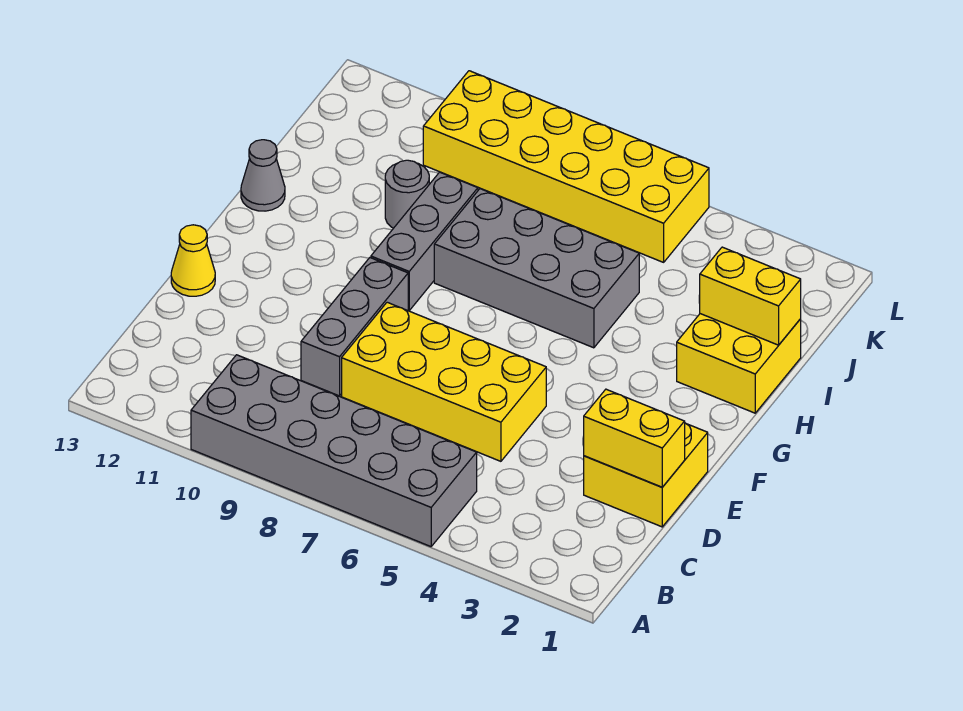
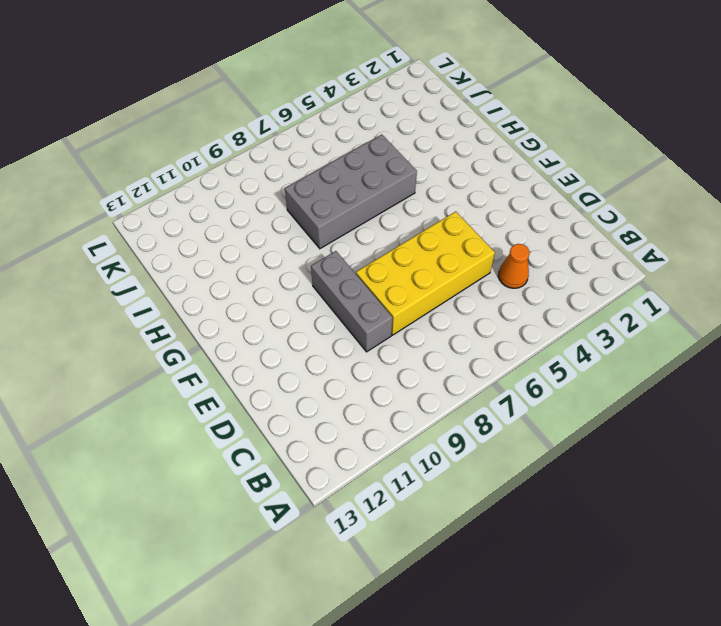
orange cone C4 level 1 -> none
none -> grey brick A5:B10 level 1
none -> yellow brick D1:E2 level 1
none -> yellow cone E13 level 1

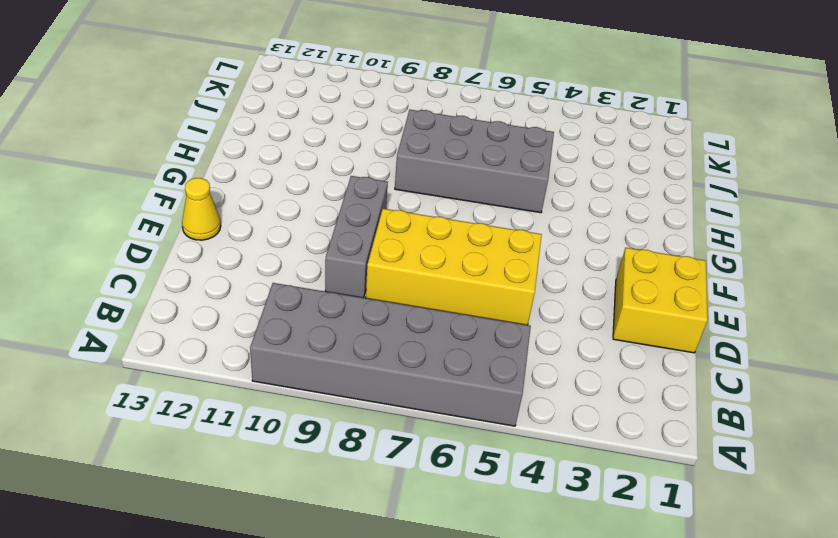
none -> grey brick G9:I9 level 1
none -> yellow brick H1:I2 level 1
none -> grey cone H13 level 1

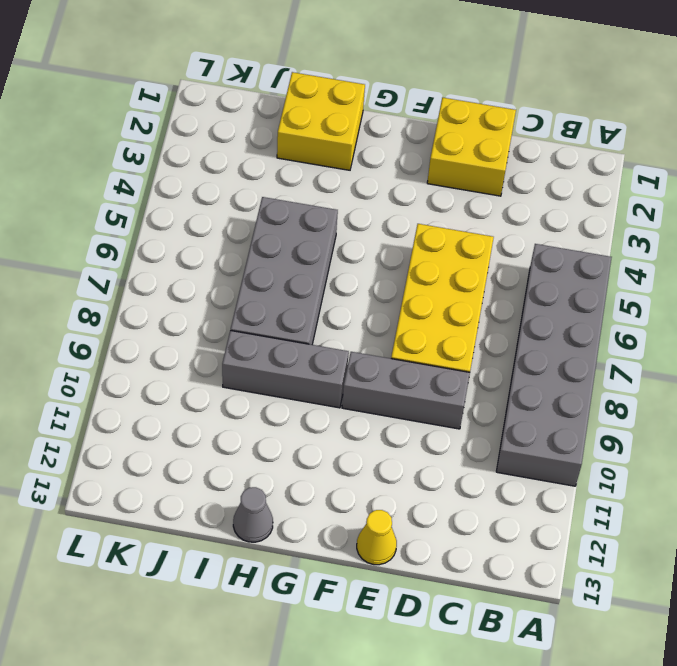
none -> grey round brick I10 level 1
none -> yellow brick K5:L10 level 1
none -> yellow brick D1:D2 level 2

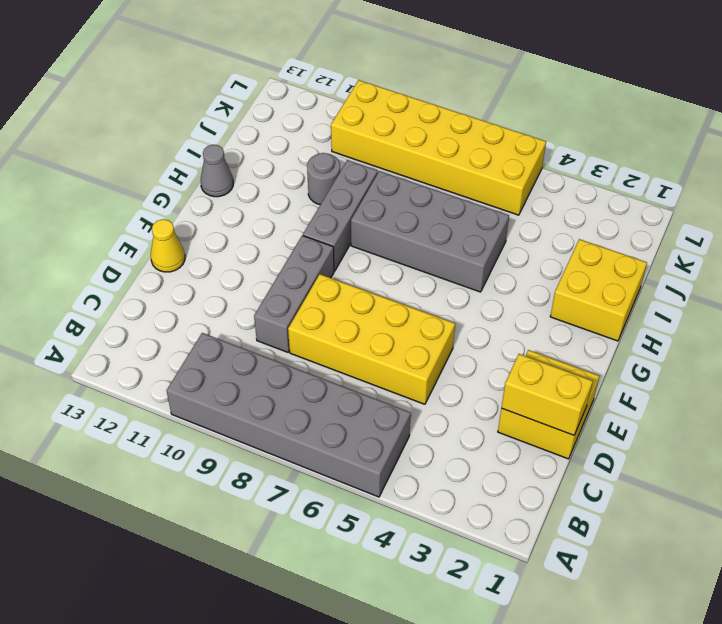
none -> yellow brick I1:I2 level 2

